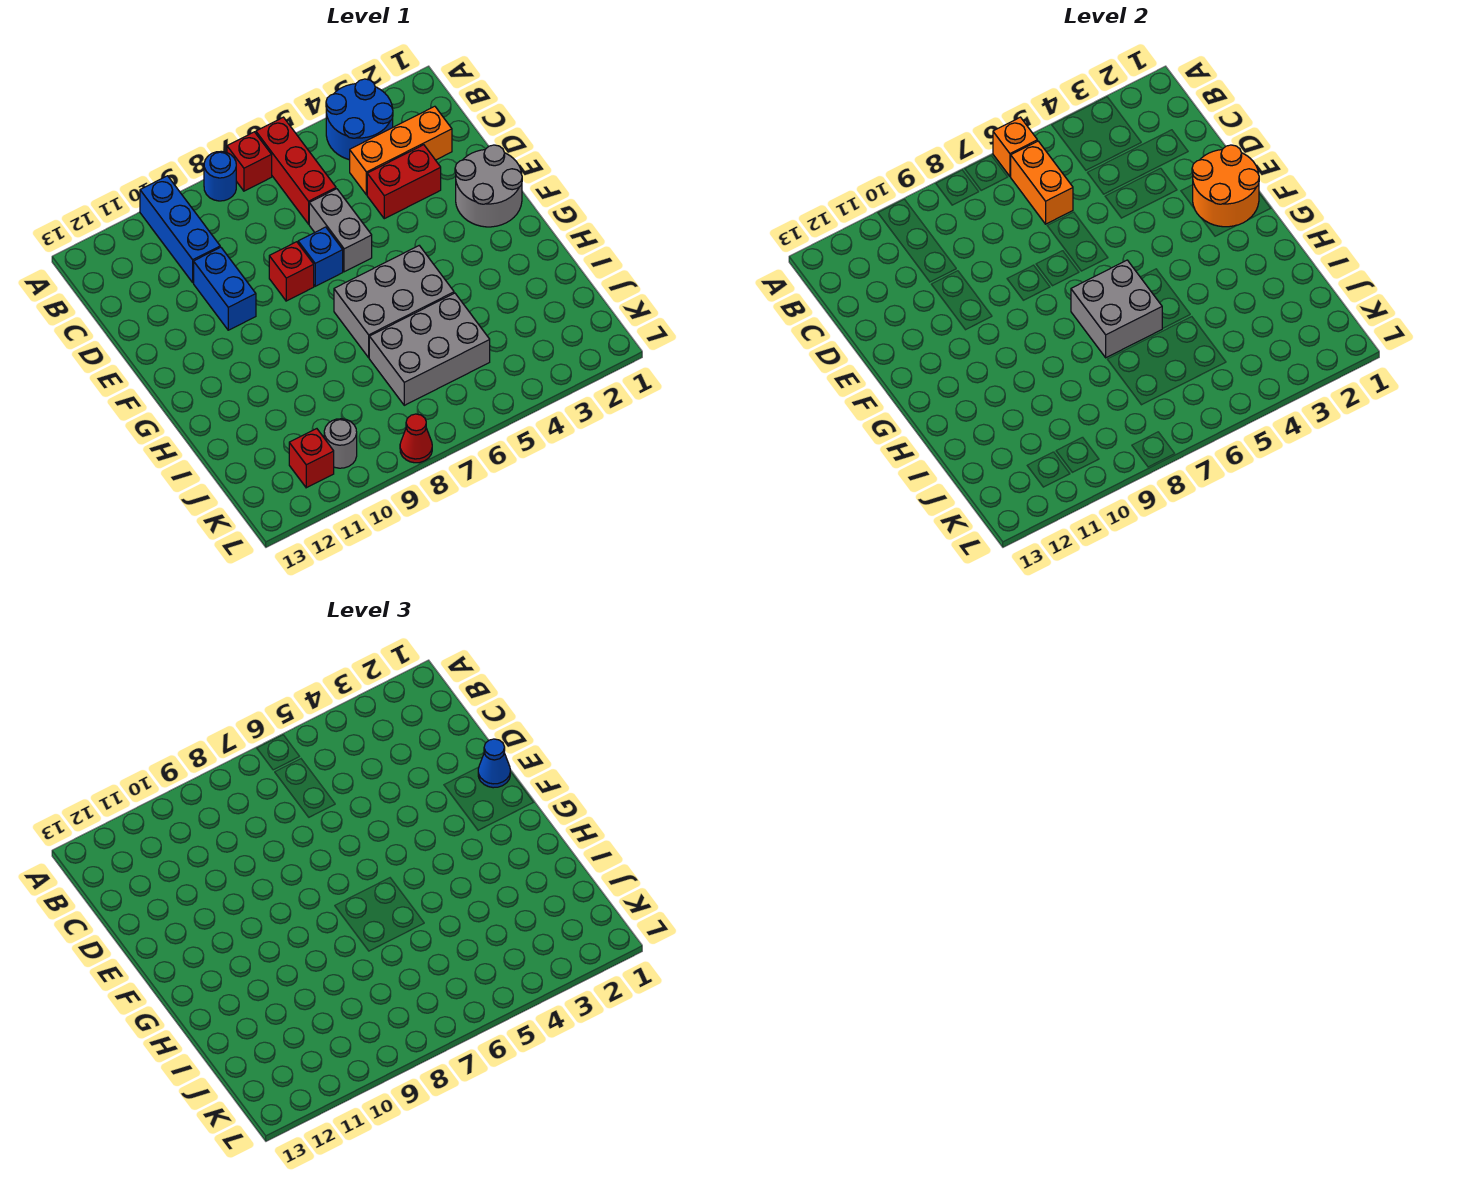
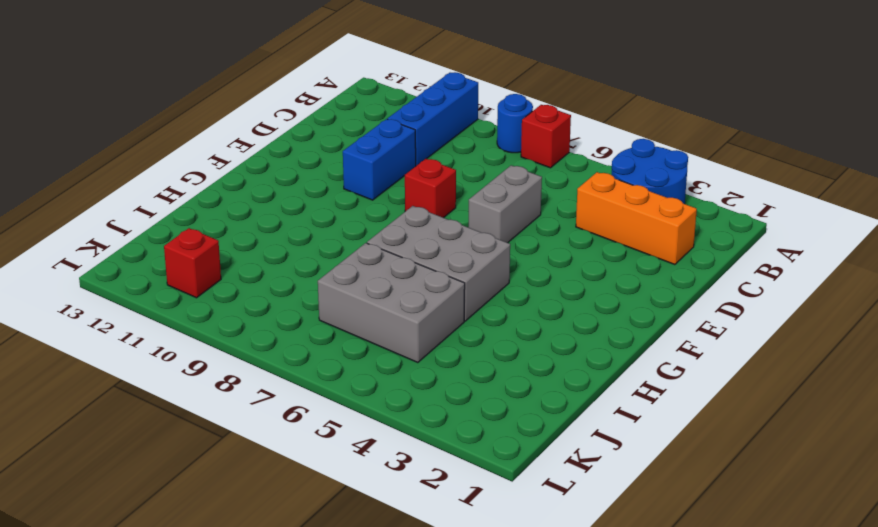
none -> red brick A6:C6 level 1
none -> red brick D3:D4 level 1
none -> grey round brick E1:F2 level 1

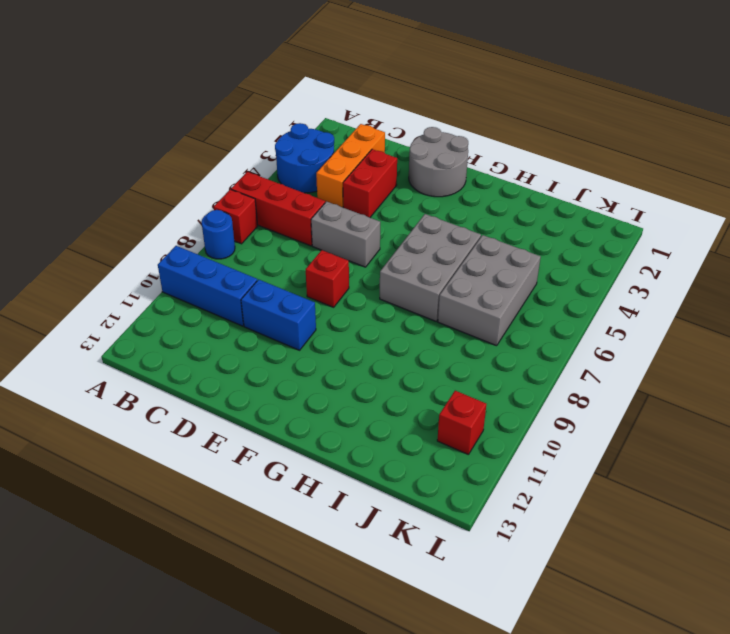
none -> blue brick E7 level 1
none -> grey round brick K10 level 1
none -> red cone L8 level 1

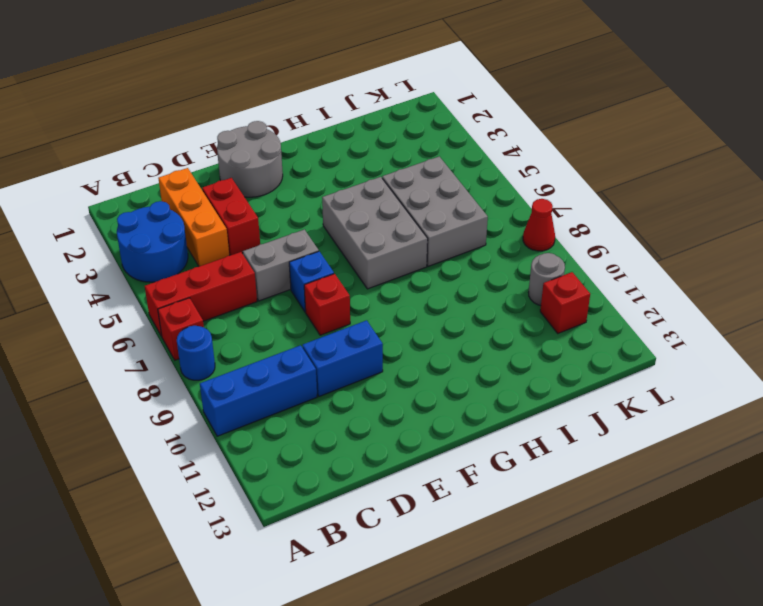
none -> orange brick A6 level 2
none -> orange brick B6:C6 level 2
none -> orange round brick E1:F2 level 2

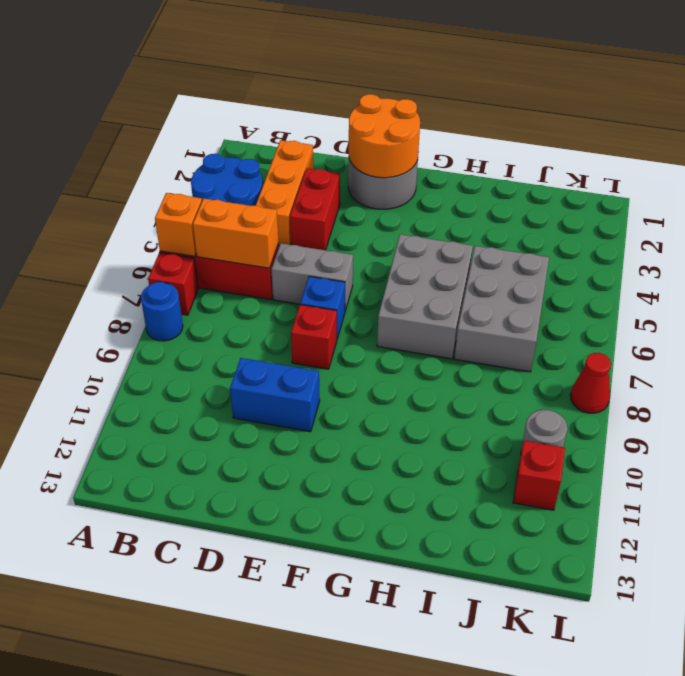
none -> blue brick A10:C10 level 1
none -> grey brick G6:H7 level 2
none -> blue cone E1 level 3

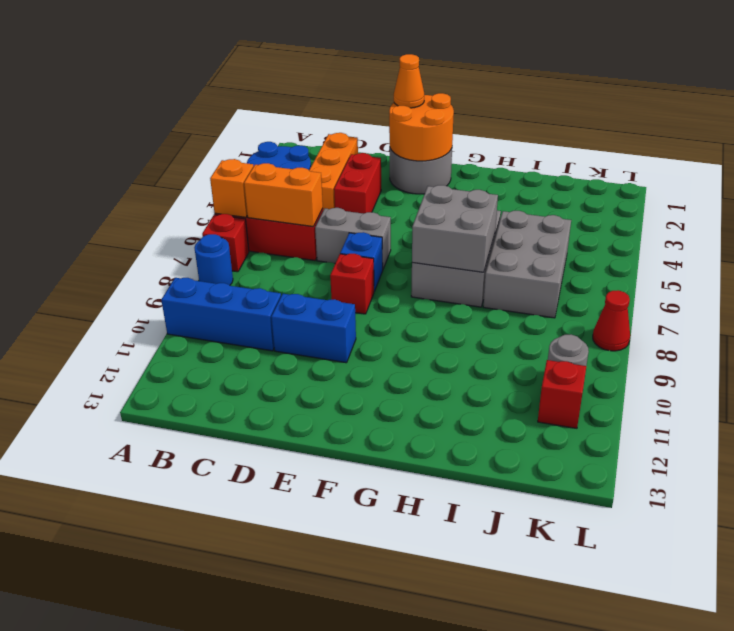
orange cone E1 level 3 -> blue cone E1 level 3

